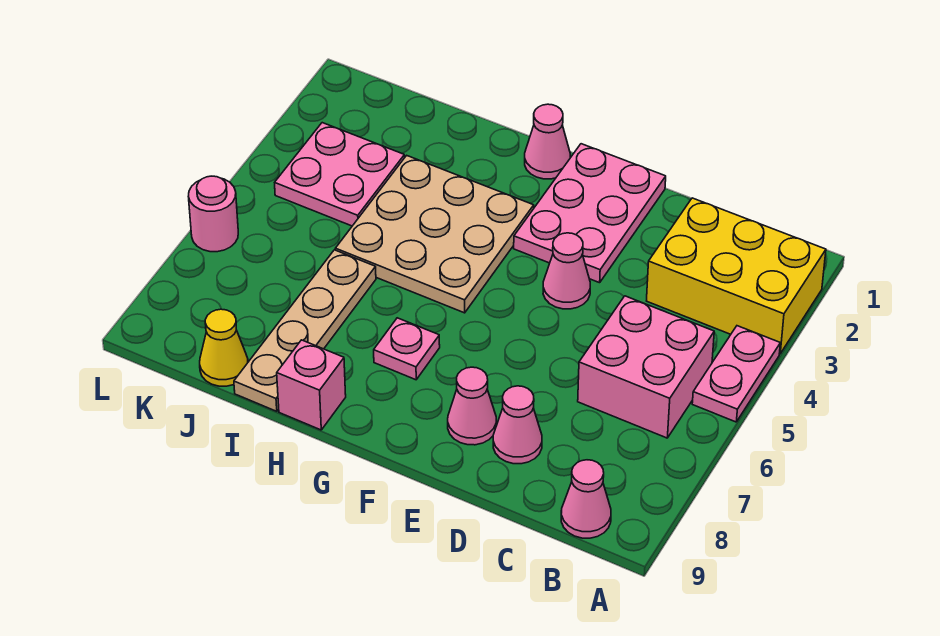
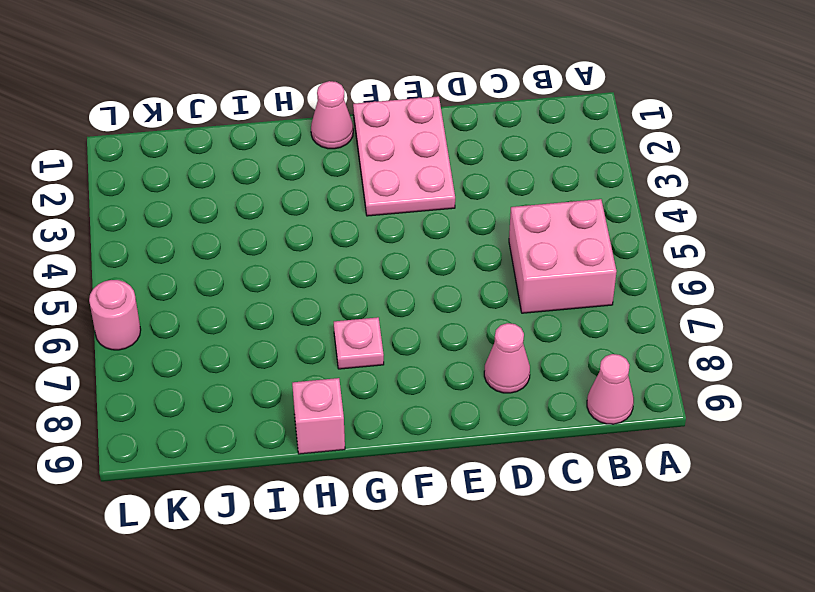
none -> yellow brick A2:C3 level 1
none -> pink plate A4:A5 level 1
none -> pink cone E4 level 1

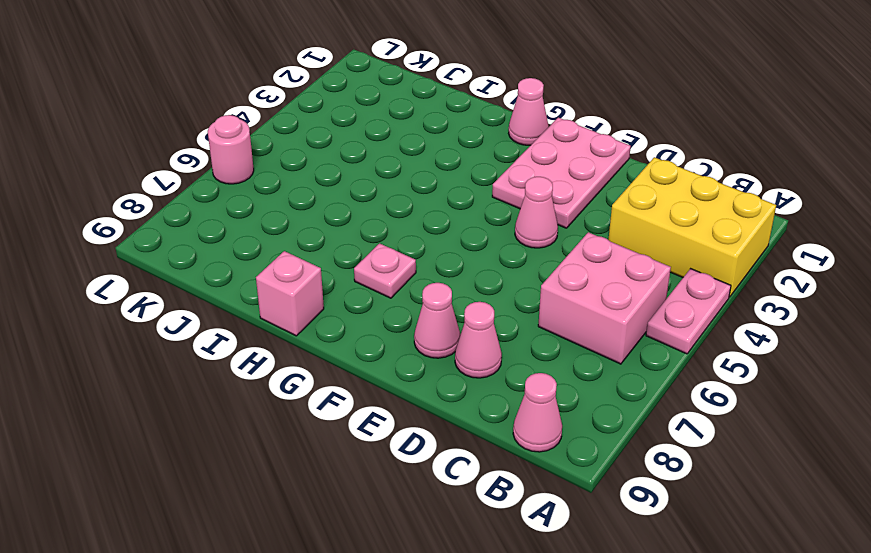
none -> tan plate G3:I5 level 1
none -> tan plate I6:I9 level 1
none -> pink plate J3:K4 level 1

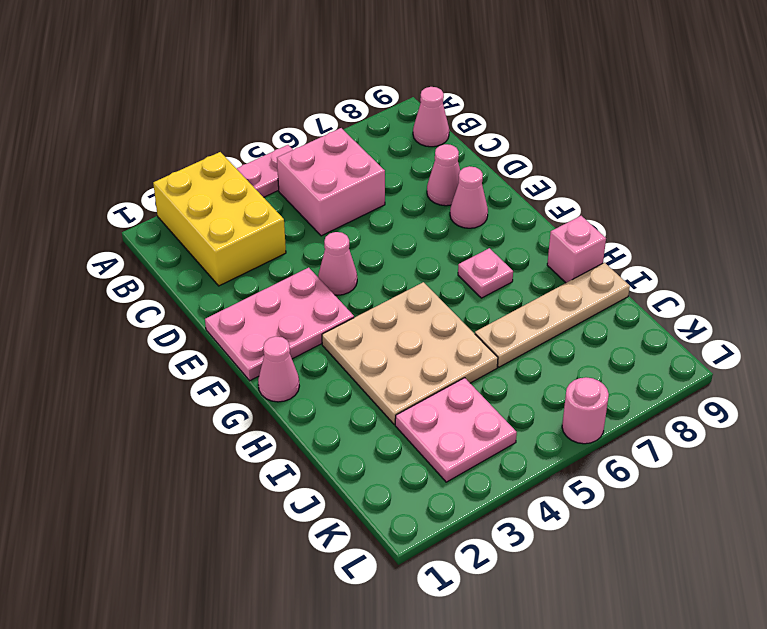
none -> yellow cone J9 level 1

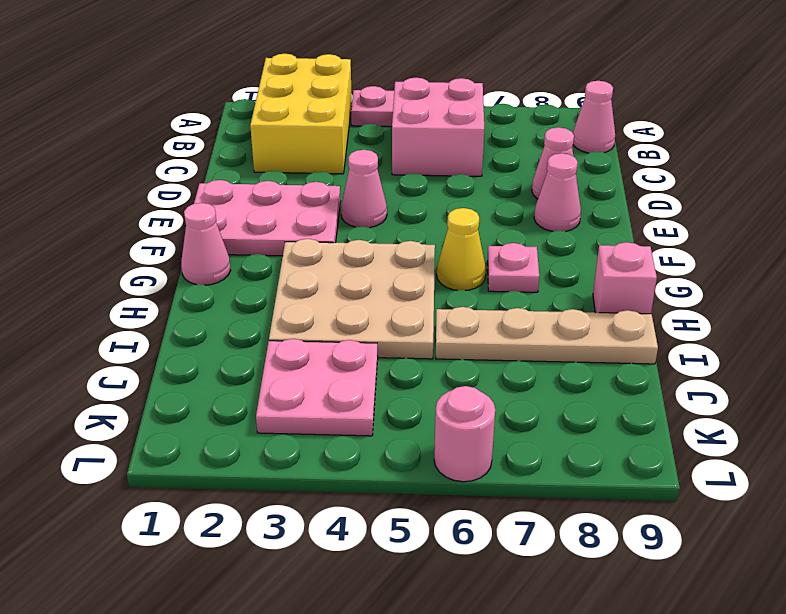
yellow cone G6 level 1 -> yellow cone J9 level 1

